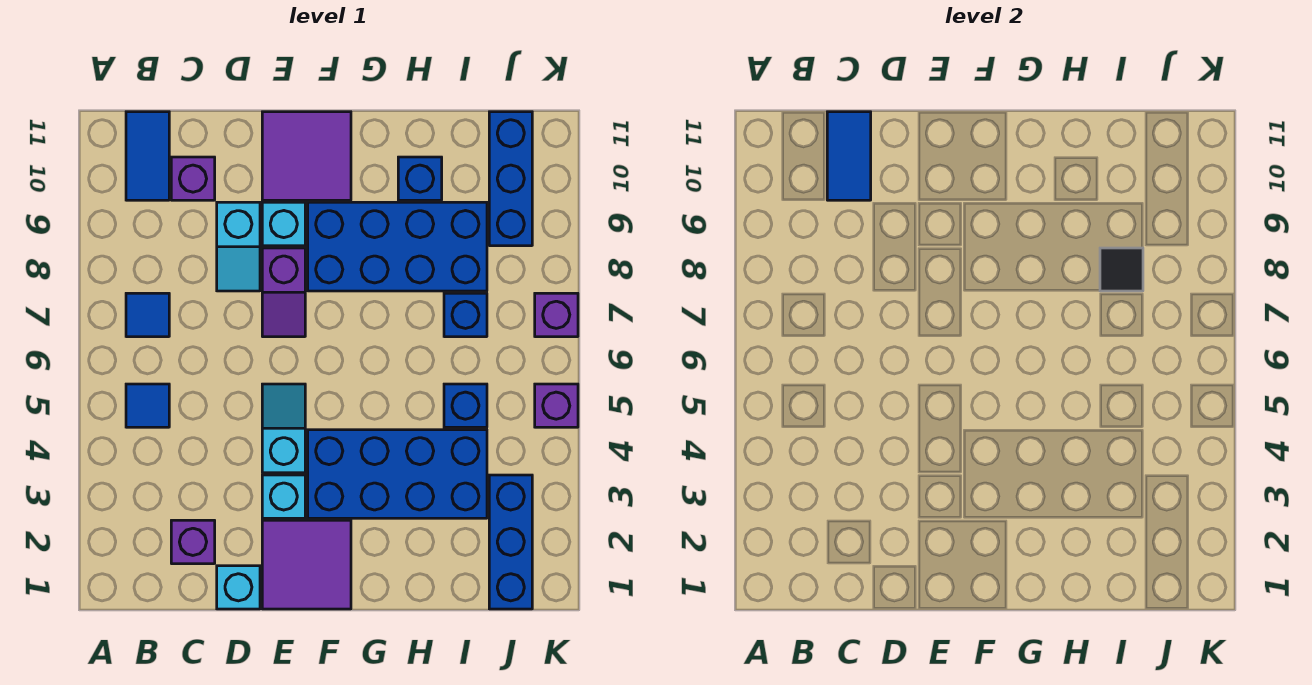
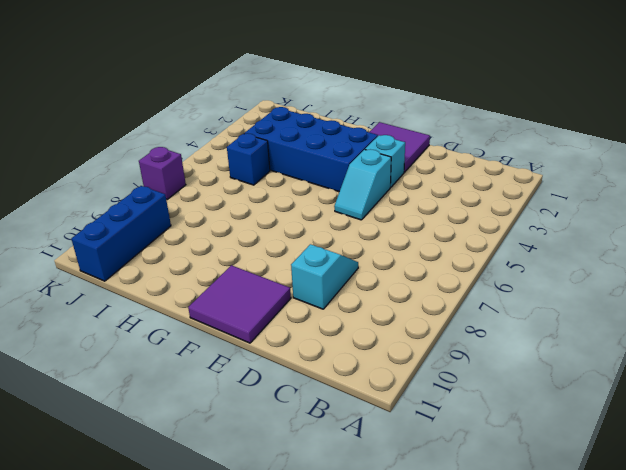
none -> blue tile B5 level 1
none -> blue tile B7 level 1
none -> blue tile B10:B11 level 1

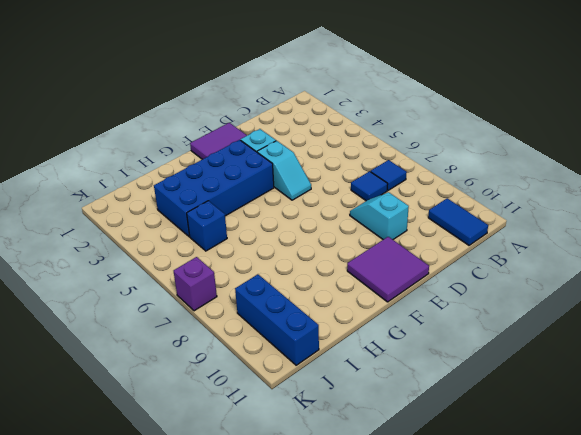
blue tile C7 level 1 -> blue tile B5 level 1
none -> purple brick C2 level 1
none -> purple brick C10 level 1
none -> cyan brick D1 level 1

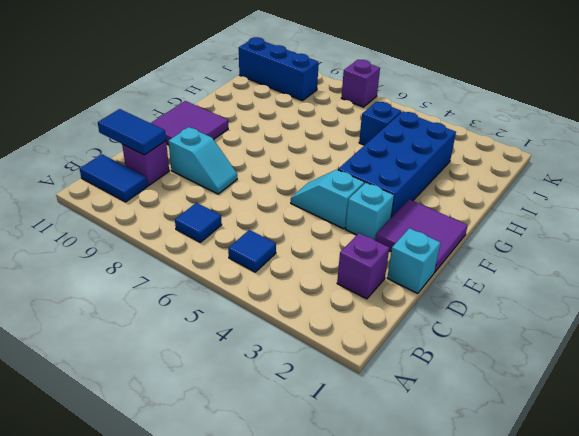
none -> purple slope E7:E8 level 1 top 8
none -> cyan brick E9 level 1
none -> blue brick F8:I9 level 1

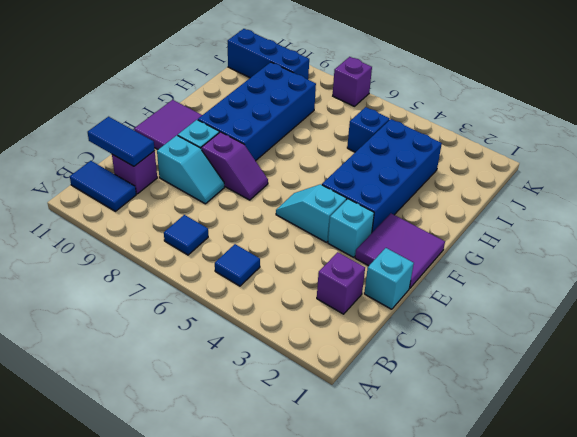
none -> blue brick H10 level 1
none -> blue brick I7 level 1
none -> blue brick J1:J3 level 1

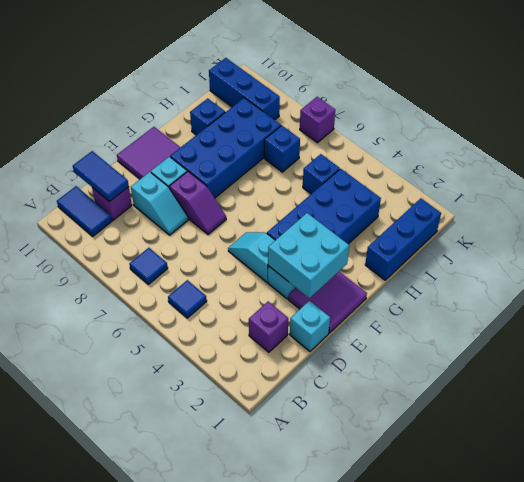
cyan brick E2:F3 level 2 -> none
blue brick H1:J1 level 1 -> blue brick J1:J3 level 1
none -> purple brick K5 level 1
none -> black tile I8 level 2

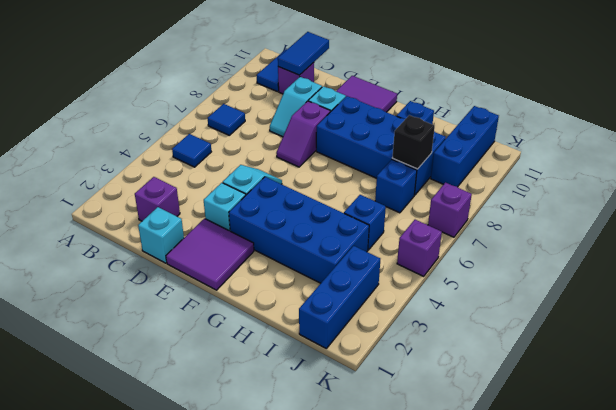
black brick I8 level 2 -> black tile I8 level 2

